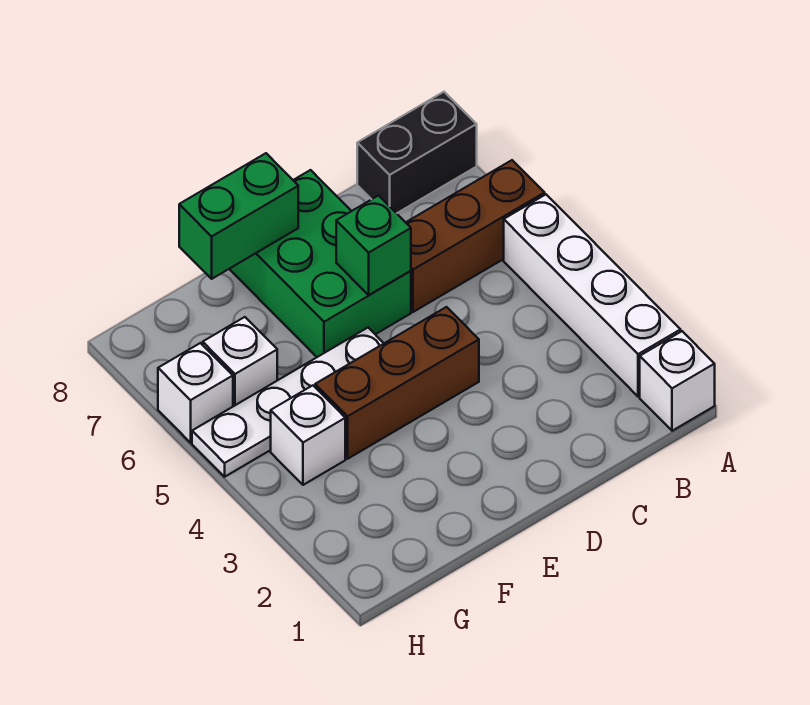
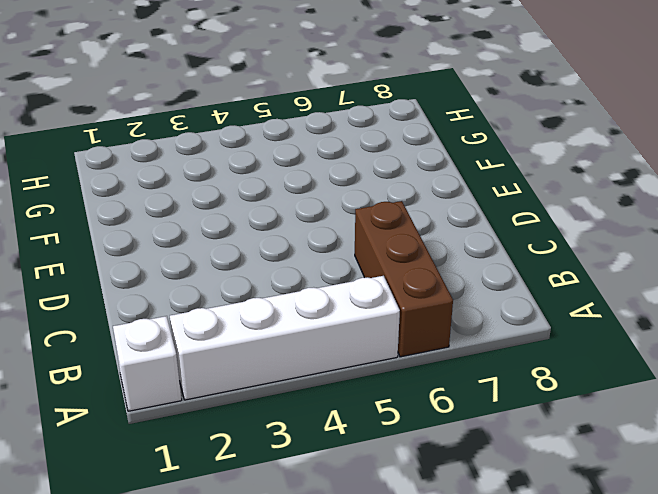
none -> black brick A8:B8 level 1
none -> brown brick D4:F4 level 1
none -> green brick D6:E8 level 1

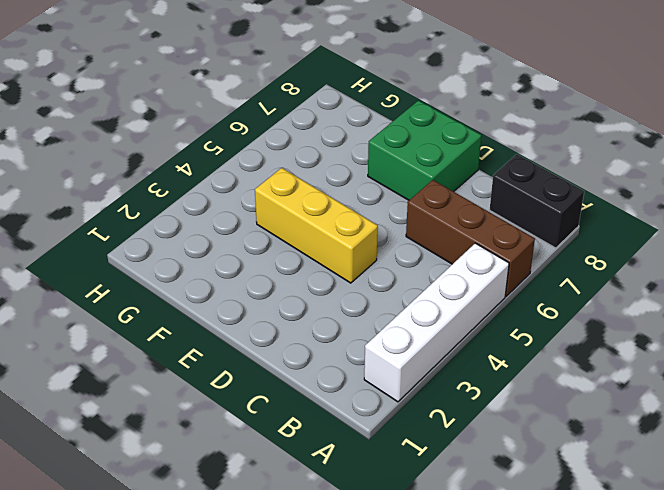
yellow brick D4:F4 level 1 -> brown brick D4:F4 level 1
green brick D7:E8 level 1 -> green brick D6:E8 level 1
none -> white brick A1 level 1
none -> white plate E5:H5 level 1
none -> white brick G4 level 1

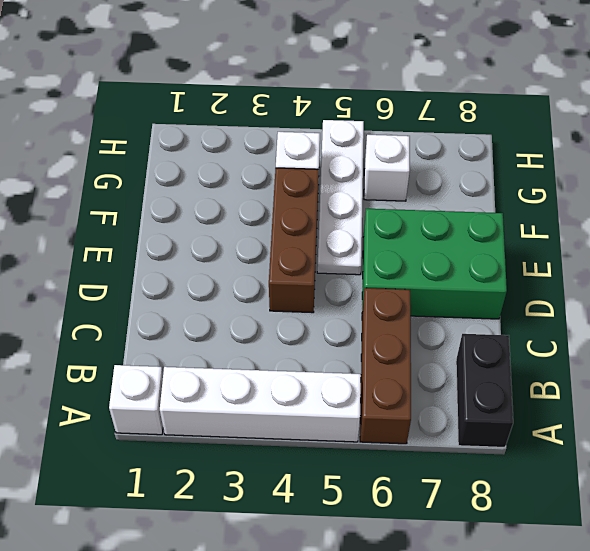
none -> white brick H6 level 1
none -> green brick D6 level 2
none -> green brick E8:F8 level 2

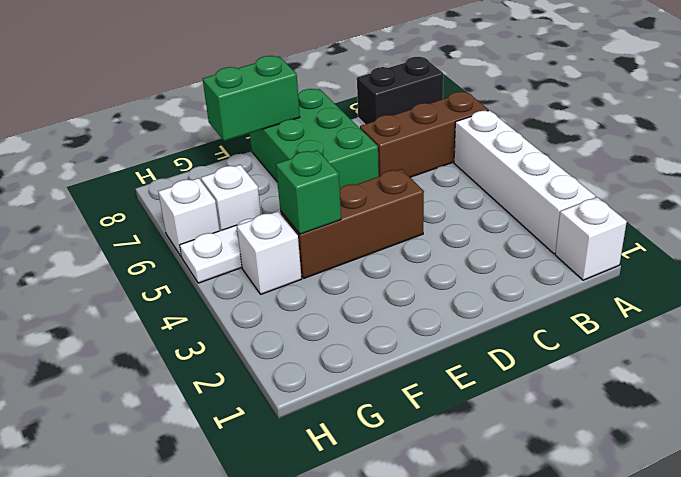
green brick F4 level 2 -> green brick D6 level 2

